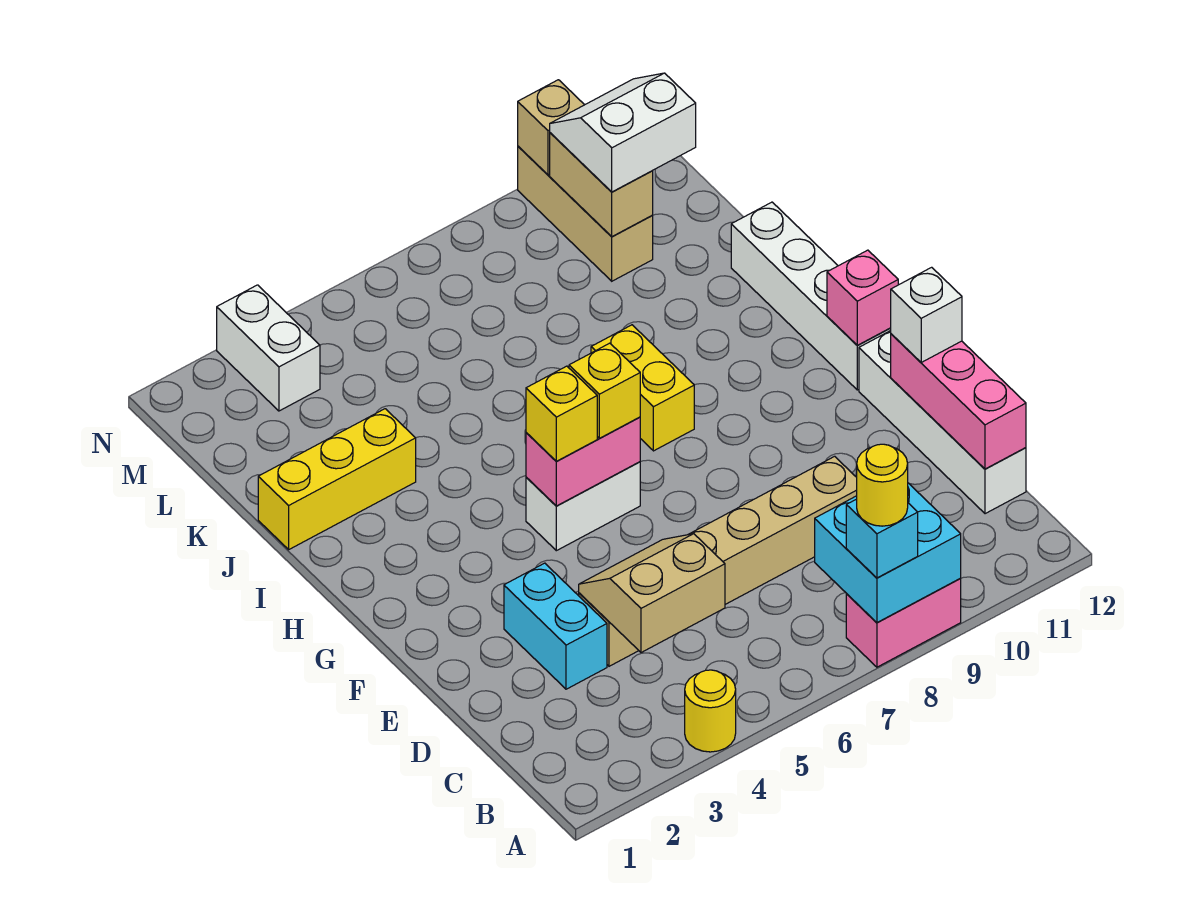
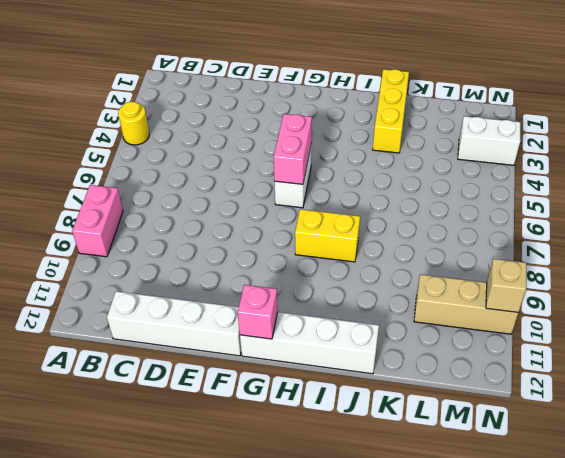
none -> cyan brick D3:E3 level 1
none -> tan brick D4:D9 level 1
none -> cyan brick A8:B9 level 2

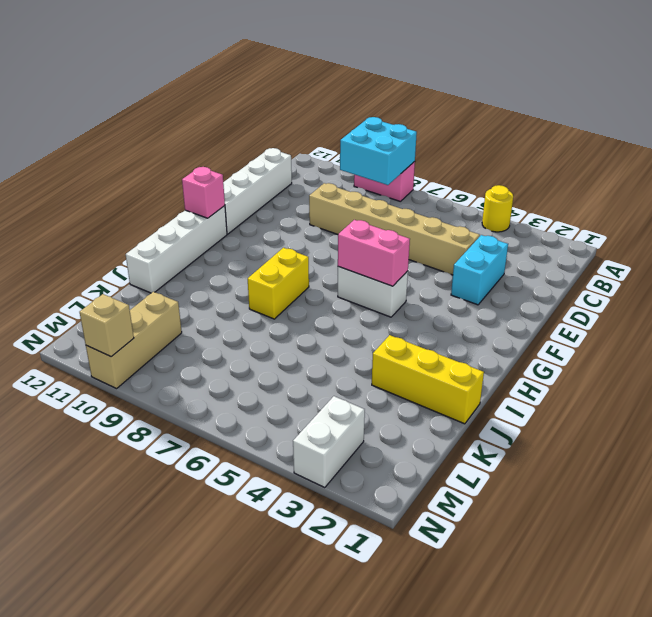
none -> tan slope C4:D5 level 2 top C
none -> pink brick C12:E12 level 2
none -> tan brick L10:M10 level 2

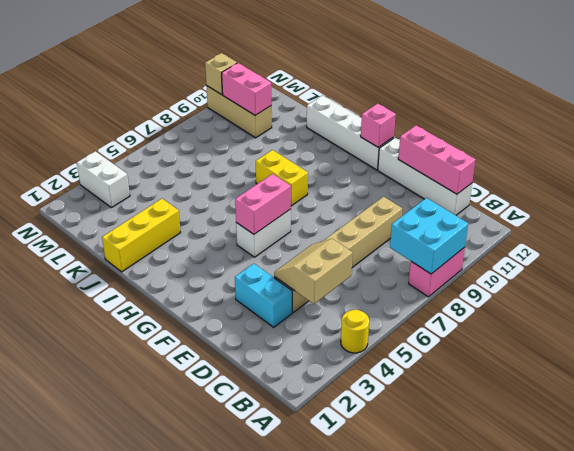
pink brick L10:M10 level 2 -> tan brick L10:M10 level 2
none -> cyan brick A8 level 3
none -> white brick E12 level 3
none -> yellow brick G5 level 3

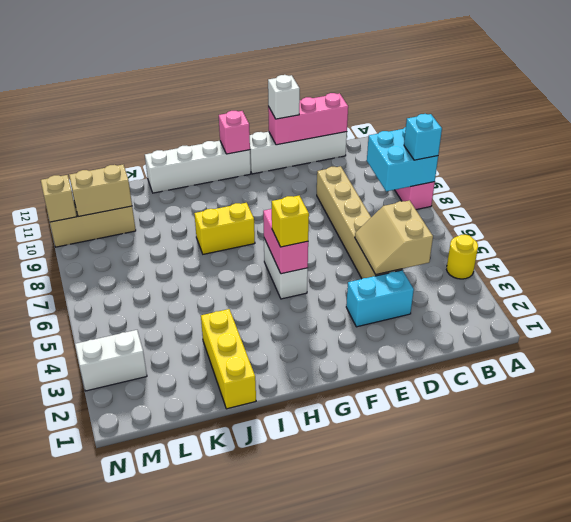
none -> yellow brick G6 level 3
none -> white slope L10:M11 level 3 top L
none -> yellow round brick A8 level 4

